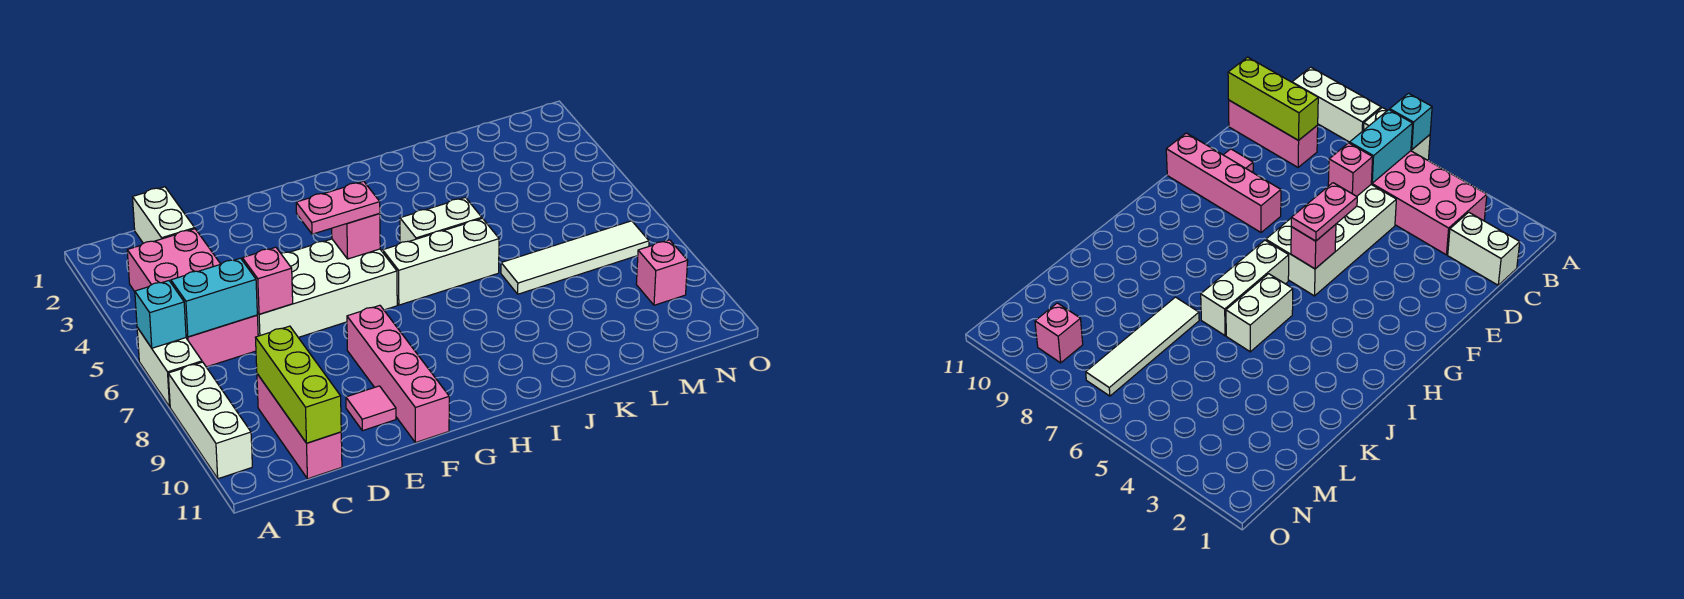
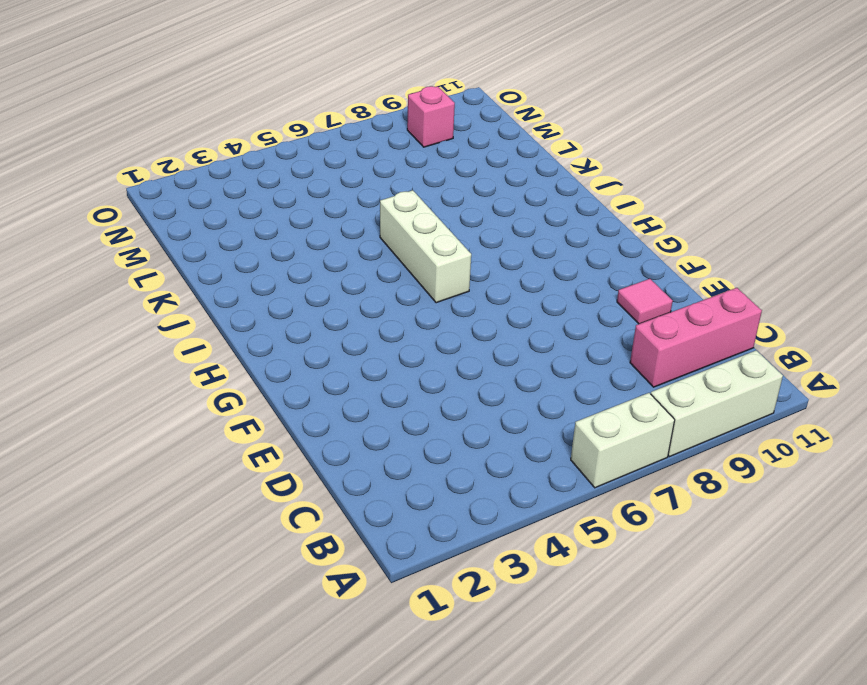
none -> pink brick B3:C6 level 1
none -> white brick C1:C2 level 1
none -> white brick D5:G6 level 1

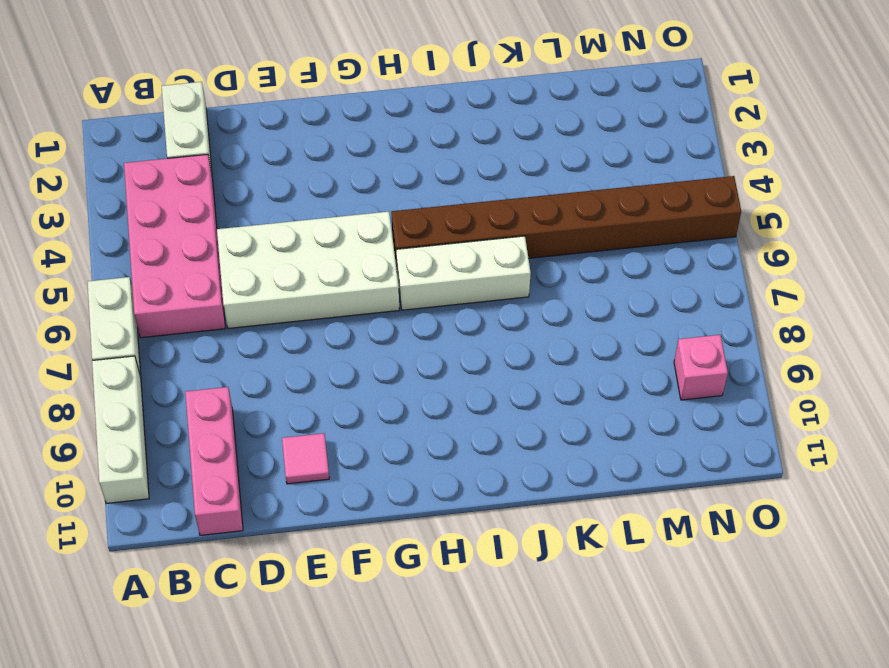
brown brick H5:O5 level 1 -> white brick I5:J5 level 1
none -> pink brick F8:F11 level 1
none -> white tile K7:N7 level 1
none -> cyan brick A6 level 2

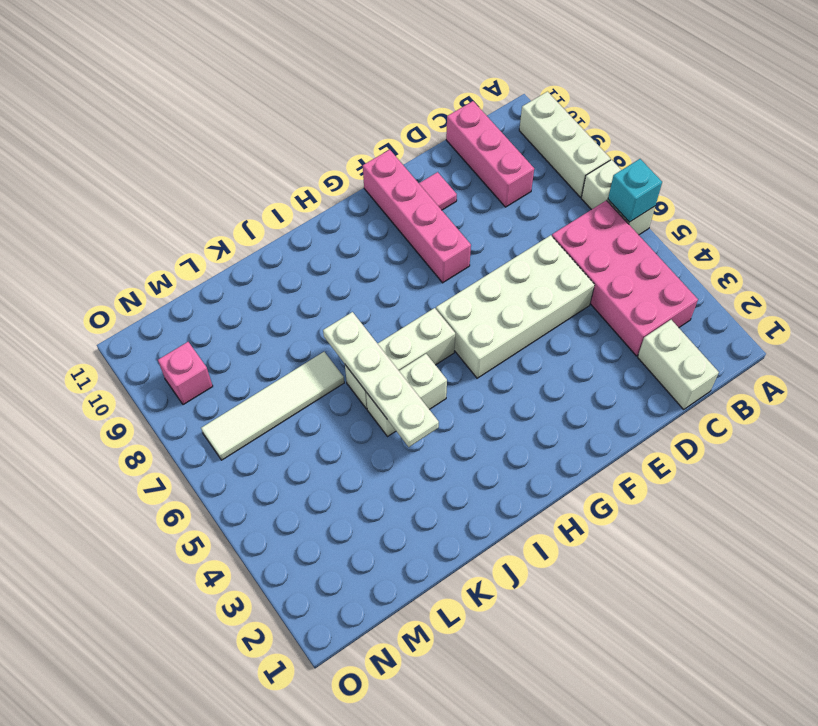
white plate J4:J7 level 2 -> none
none -> cyan brick B6:C6 level 2
none -> lime brick C9:C11 level 2
none -> pink brick D6 level 2

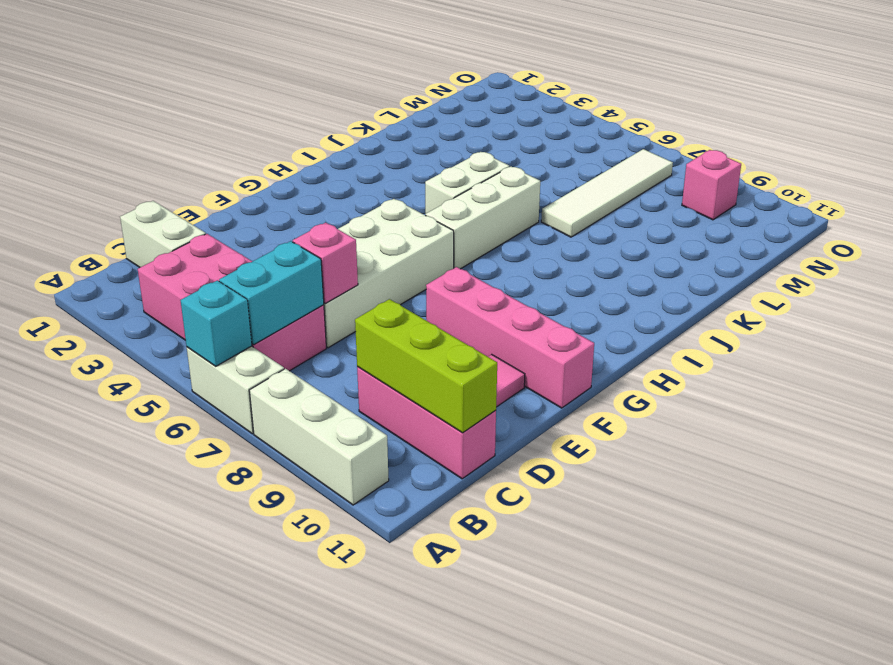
none -> pink brick G5 level 2
none -> pink plate F5:G5 level 3

